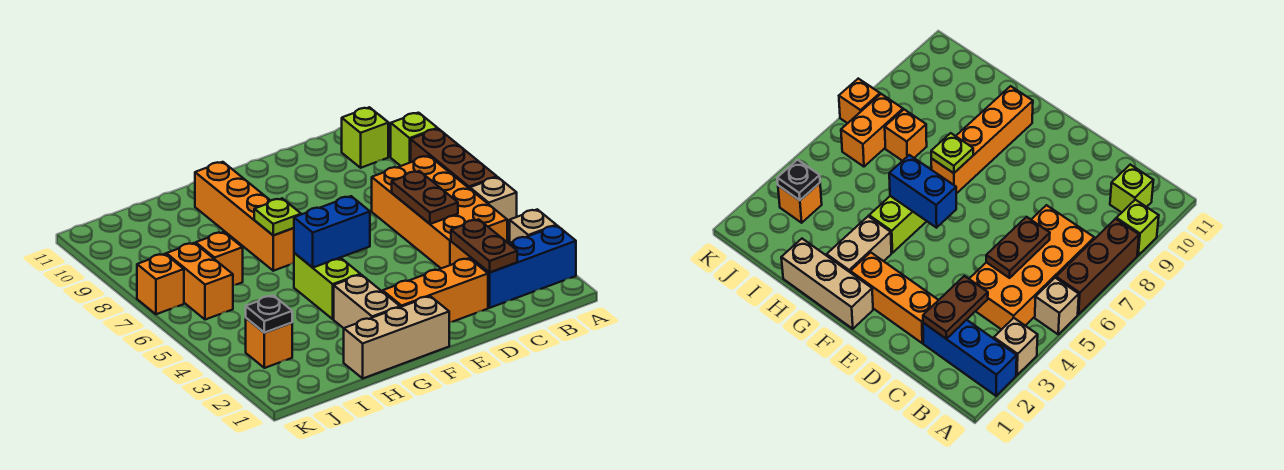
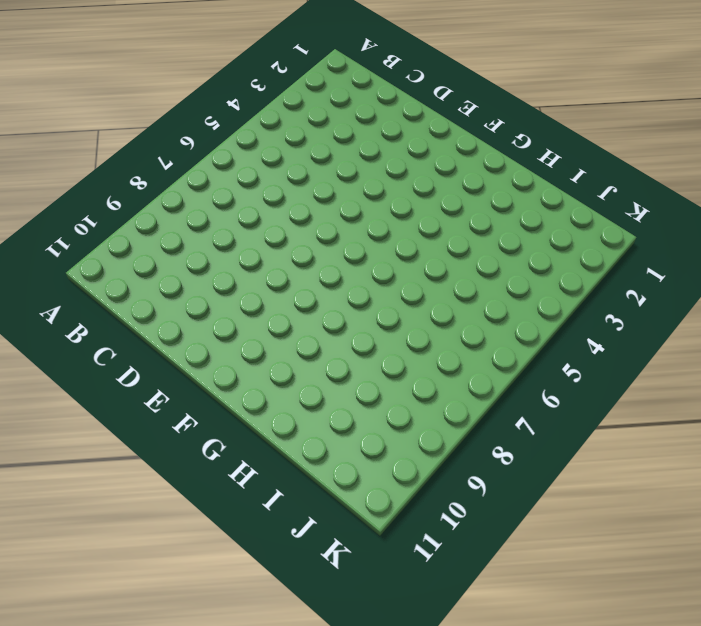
none -> blue brick A2:C2 level 1
none -> tan brick A3 level 1
none -> tan brick A5 level 1

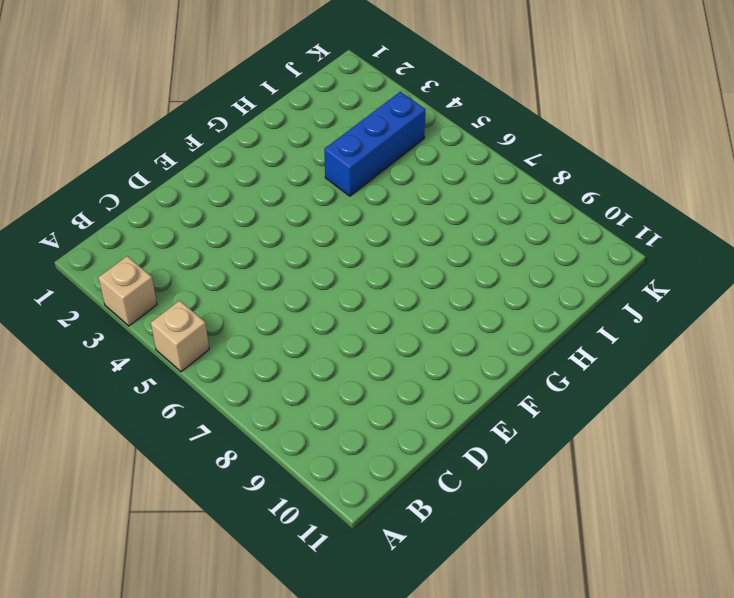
blue brick H4:J4 level 1 -> blue brick A2:C2 level 1
none -> brown brick A6:A8 level 1
none -> lime brick A9 level 1
none -> orange brick B4:C7 level 1

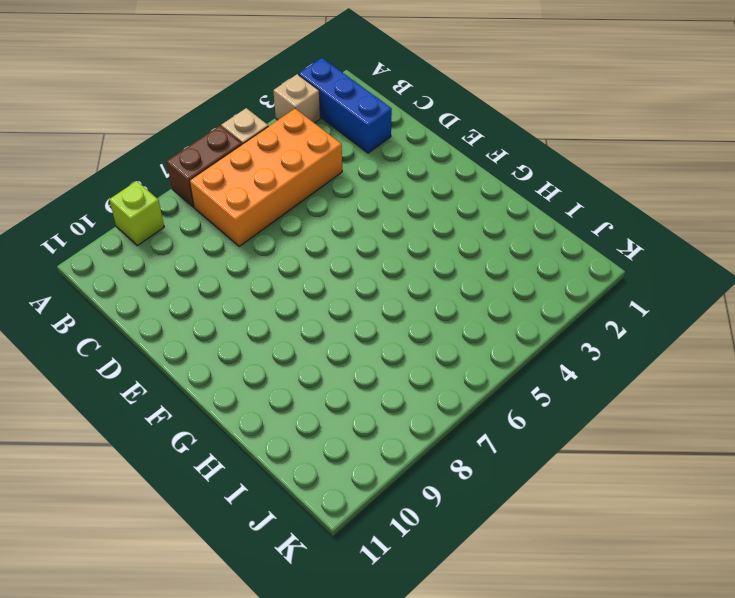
brown brick A6:A7 level 1 -> brown brick A6:A8 level 1
none -> lime brick B10 level 1
none -> orange brick D2:F2 level 1
none -> tan brick F1:H1 level 1

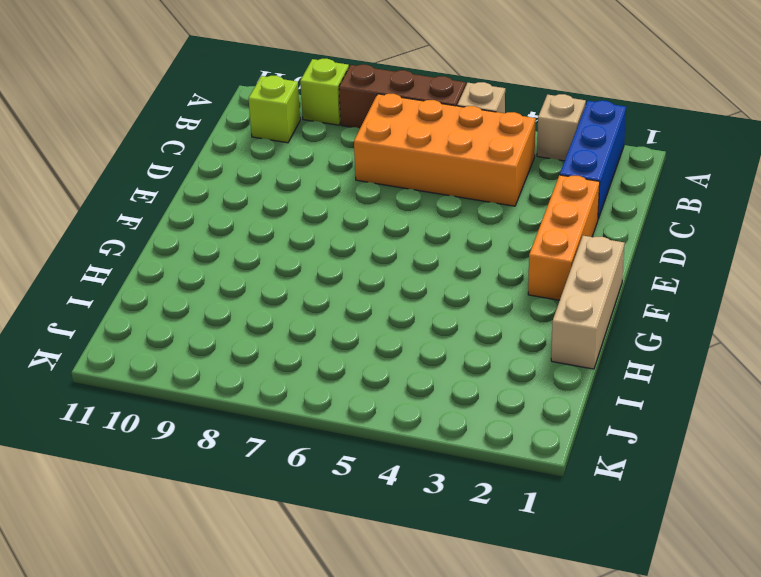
none -> tan brick G2:G3 level 1
none -> lime brick G4:G5 level 1
none -> orange brick G7:G10 level 1

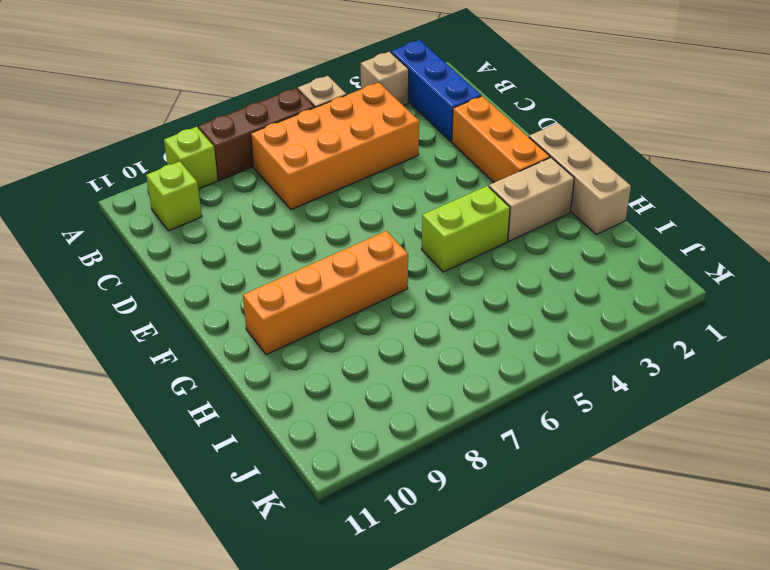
none -> orange brick I7 level 1
none -> orange brick J3 level 1
none -> orange brick J6:J7 level 1

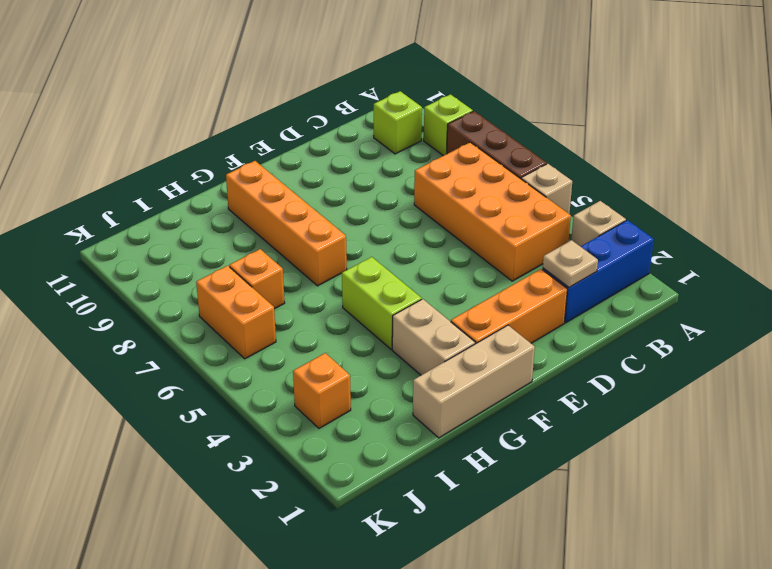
tan plate C2 level 2 -> brown plate C2:C3 level 2
none -> orange brick K7 level 1
none -> brown plate C5:C6 level 2
none -> blue brick F5:G5 level 2

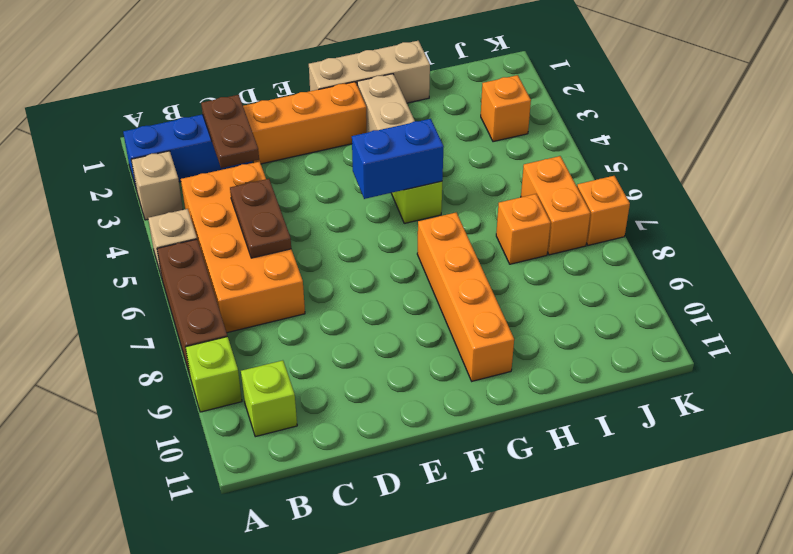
none -> lime plate G7 level 2
none -> black plate J3 level 2

